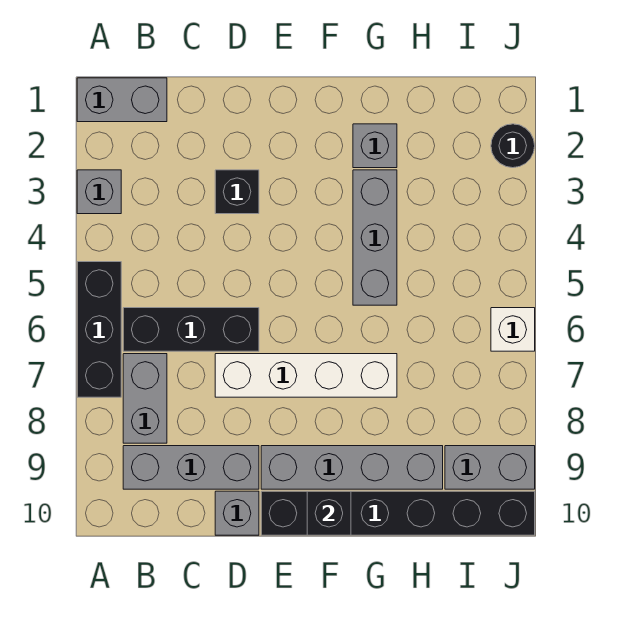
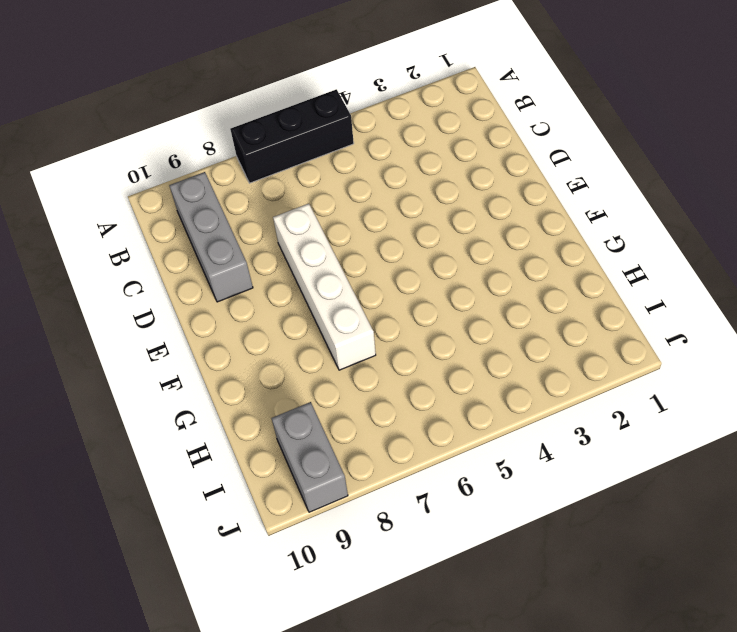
none -> grey brick A1:B1 level 1
none -> grey brick A3 level 1
none -> black brick B6:D6 level 1

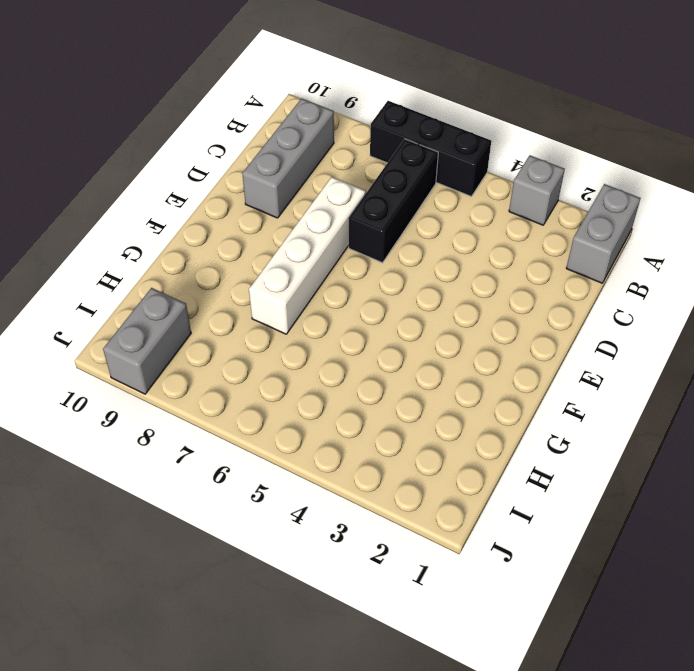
none -> grey brick B7:B8 level 1
none -> black brick D3 level 1
none -> grey brick D10 level 1

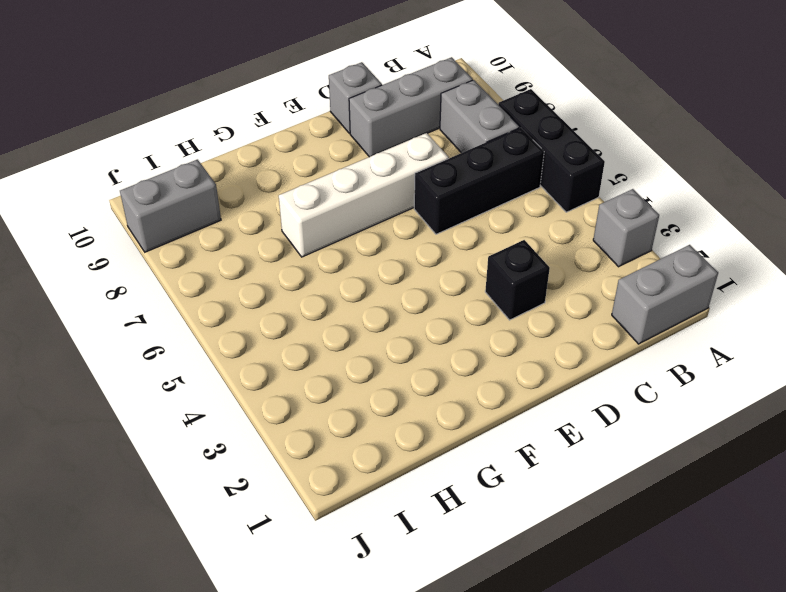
none -> grey brick E9:H9 level 1
none -> black brick E10:J10 level 1
none -> grey brick G2 level 1

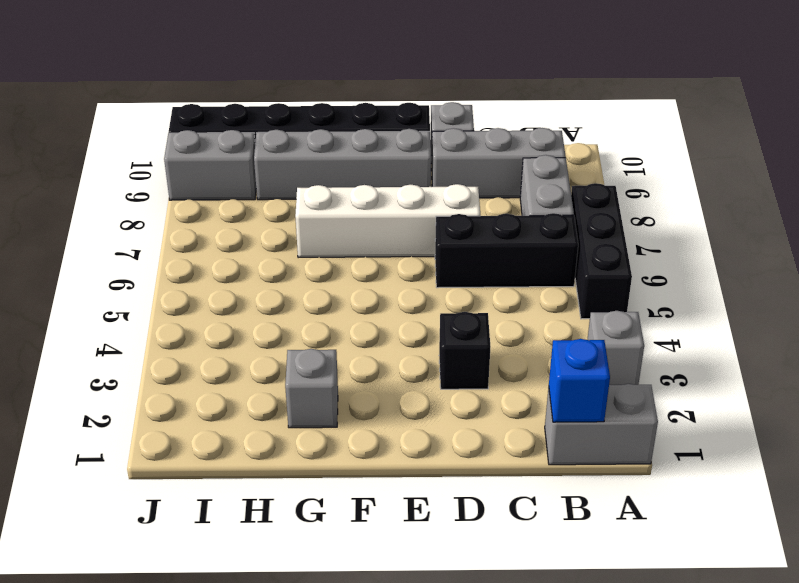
blue brick B1 level 2 -> none
none -> grey brick G3:G5 level 1
none -> black round brick J2 level 1
none -> white brick J6 level 1

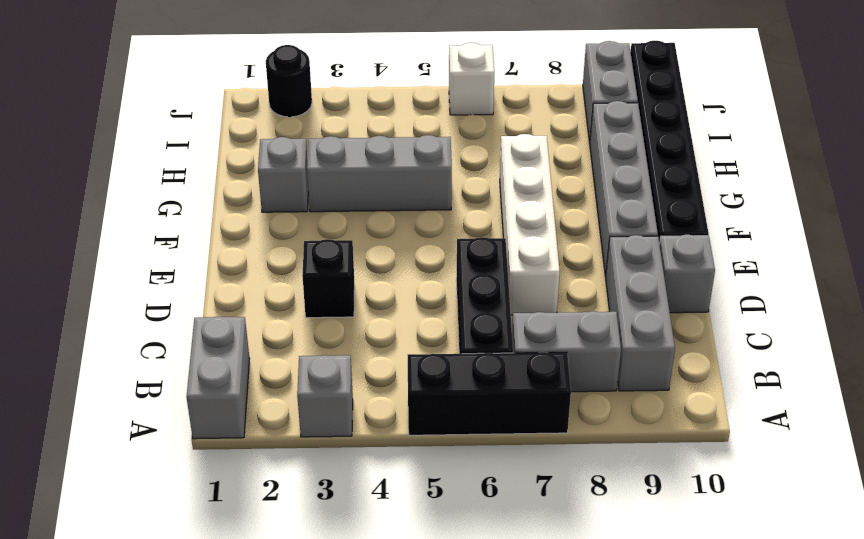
none -> black brick F10 level 2

